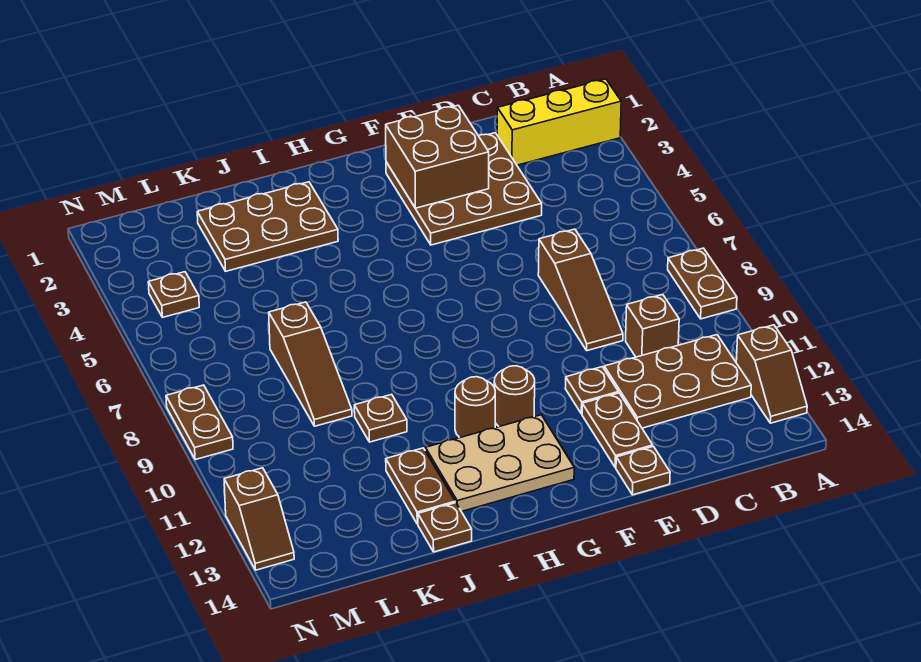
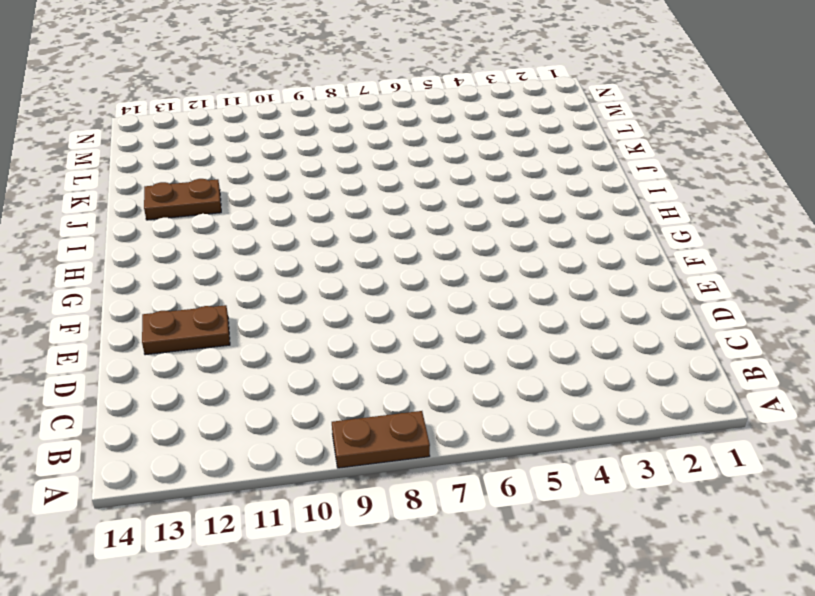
none -> yellow brick A2:C2 level 1
none -> brown slope A12:A13 level 1 top 12
none -> brown plate B11:D12 level 1

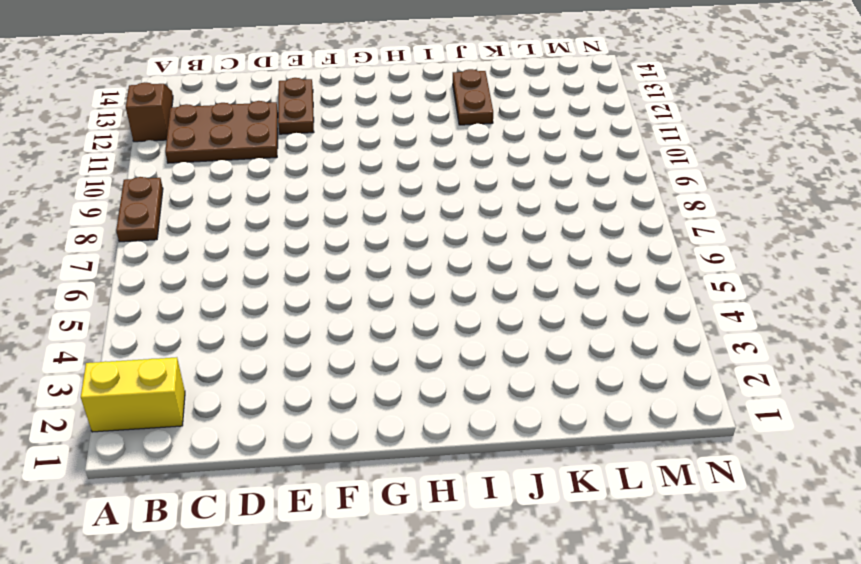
yellow brick A2:B2 level 1 -> yellow brick A2:C2 level 1
none -> brown brick C10 level 1
none -> brown plate D2:F4 level 1
none -> brown slope D7:D9 level 1 top 7

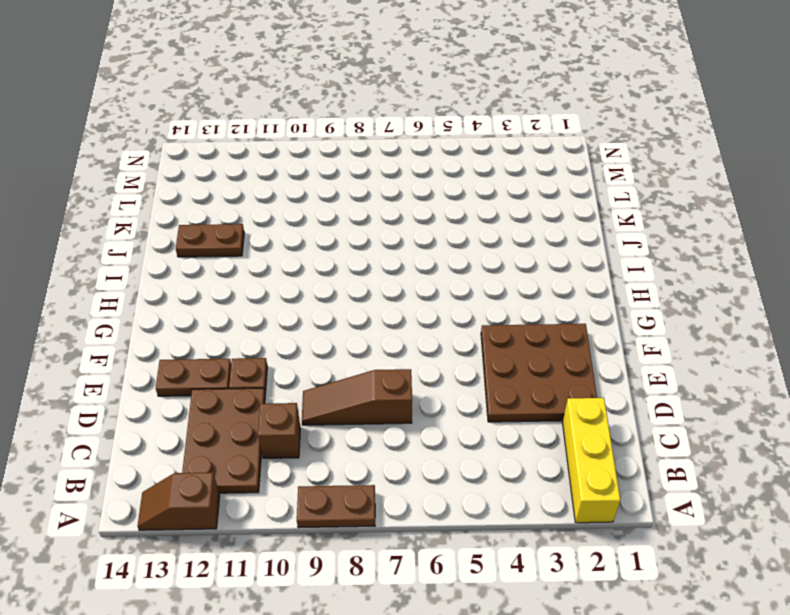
none -> brown plate E14 level 1
none -> brown round brick G11 level 1
none -> tan plate G12:I13 level 1

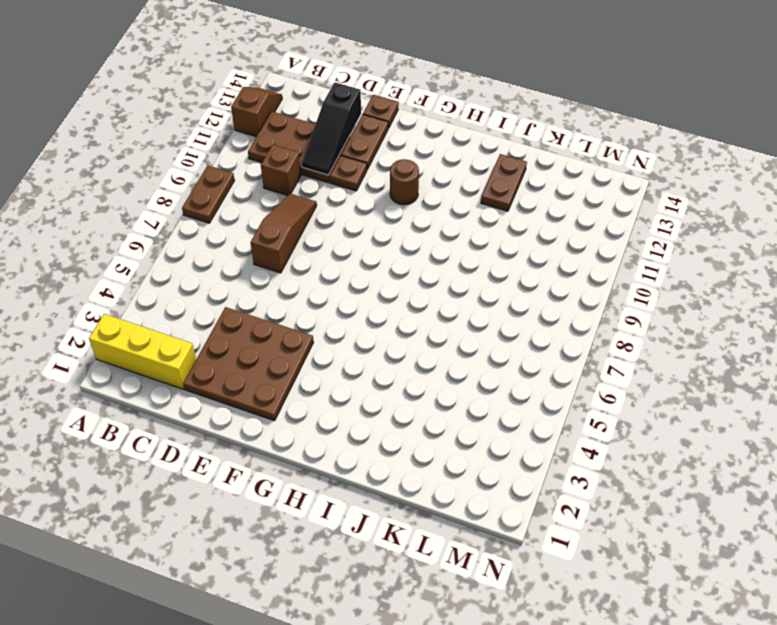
black slope D11:D13 level 2 top 13 -> none
none -> tan plate G12:I13 level 1
none -> brown round brick H11 level 1
none -> brown plate I2:K3 level 1

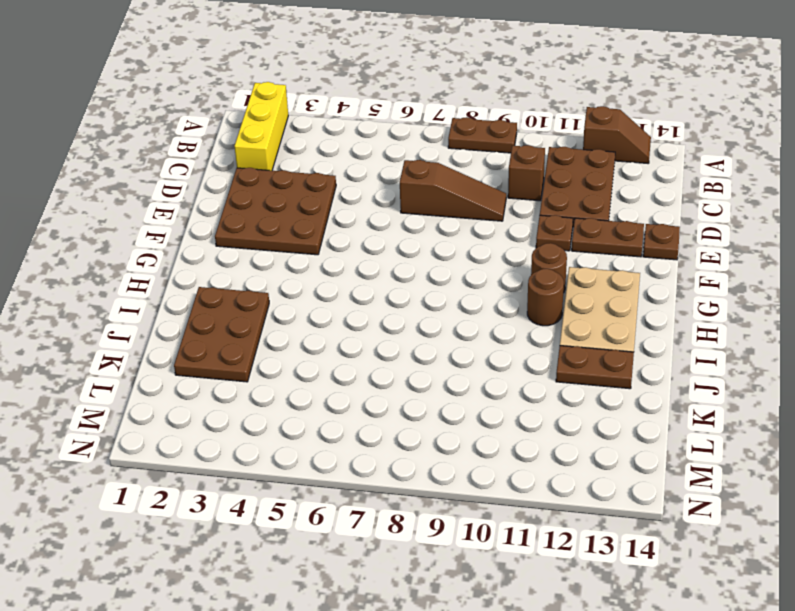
none -> brown plate J10 level 1
none -> brown plate J14 level 1
none -> brown slope K7:K9 level 1 top 7

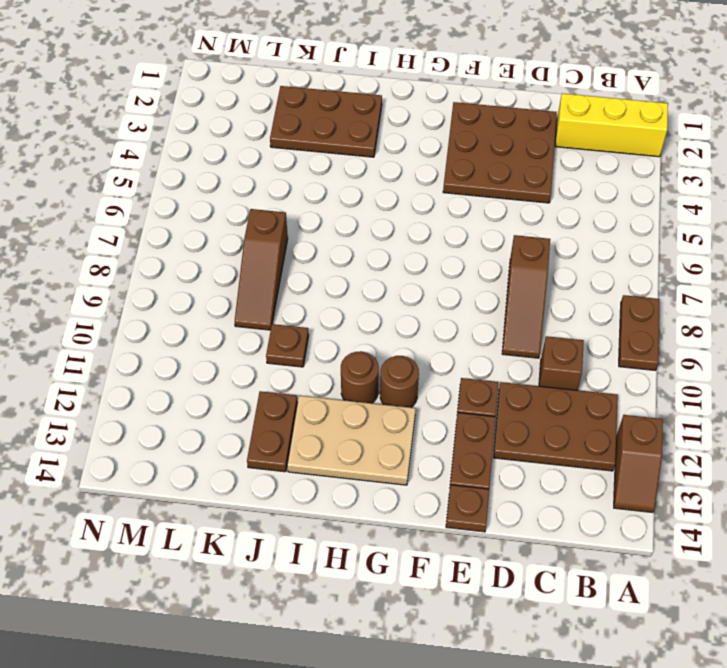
none -> brown plate J14 level 1
none -> brown plate M4 level 1
none -> brown plate N8:N9 level 1

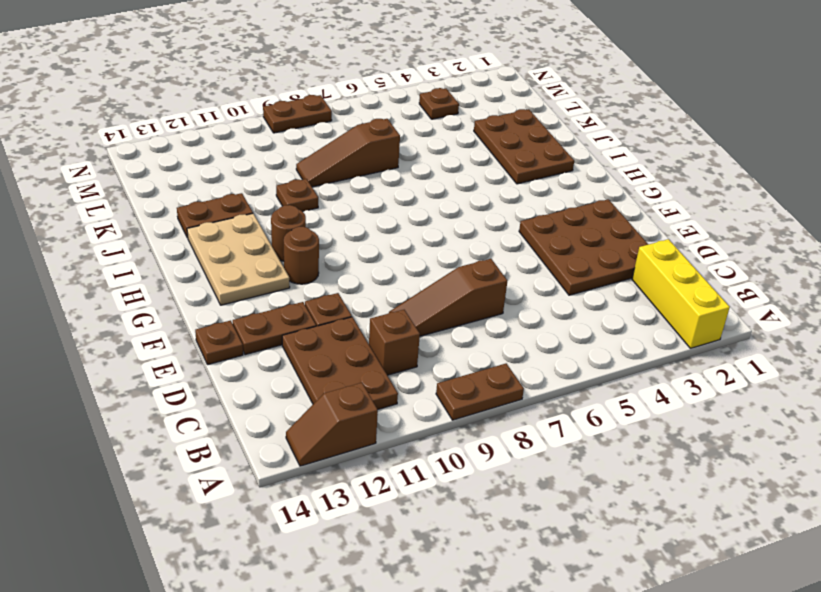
none -> brown plate J14 level 1
none -> brown slope N12:N13 level 1 top 12
none -> brown brick E2:F3 level 2

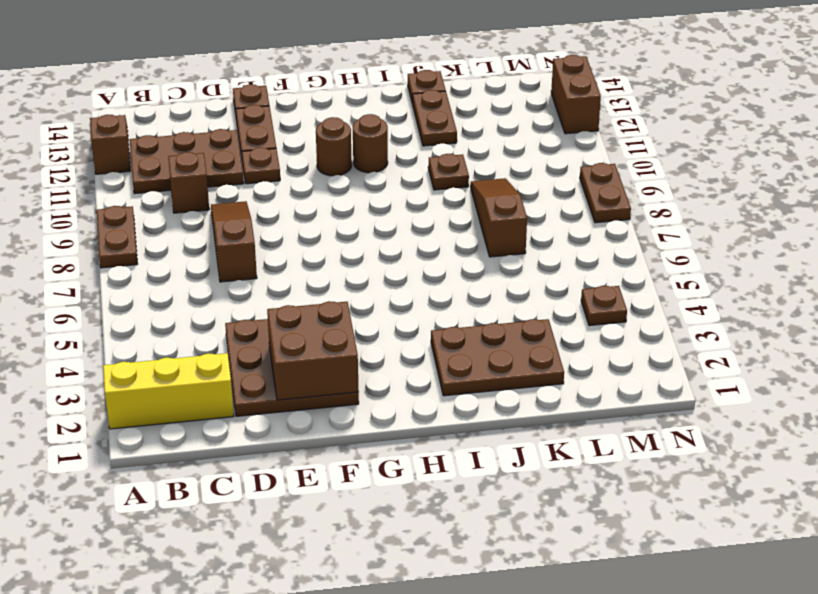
brown brick N12:N13 level 1 -> brown slope N12:N13 level 1 top 12
none -> tan plate G12:I13 level 1

